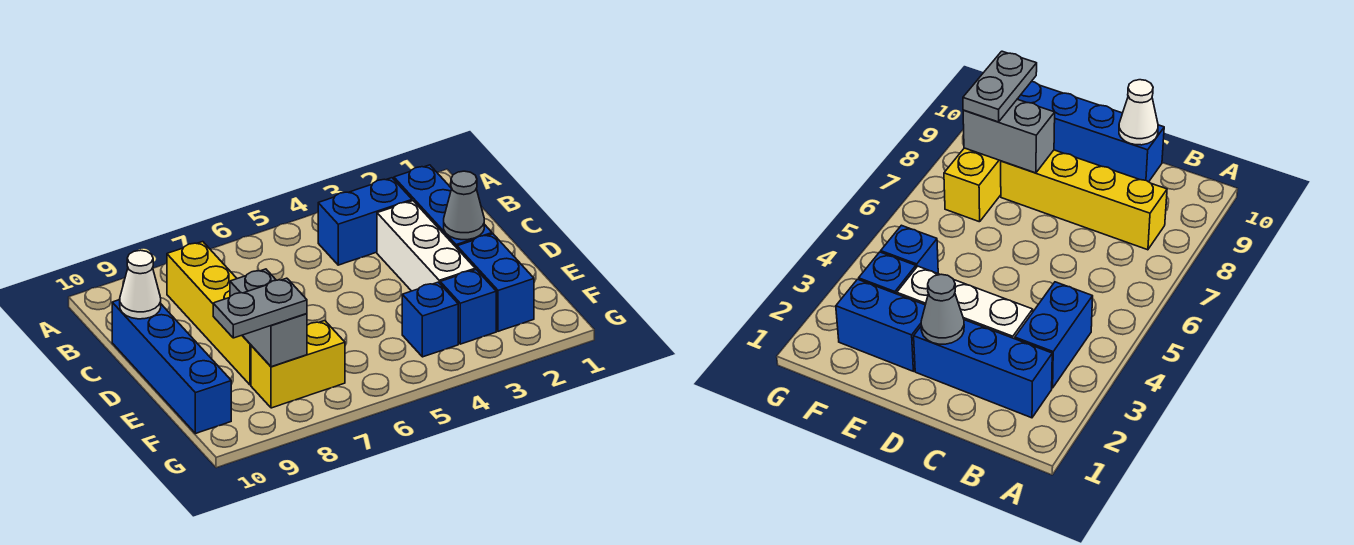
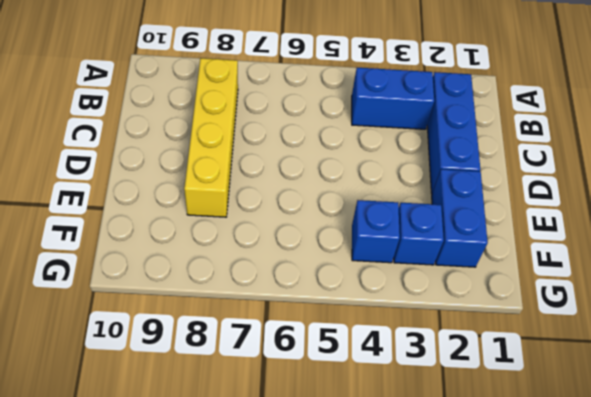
none -> white brick C3:E3 level 1
none -> blue brick C10:F10 level 1
none -> yellow brick F7:F8 level 1

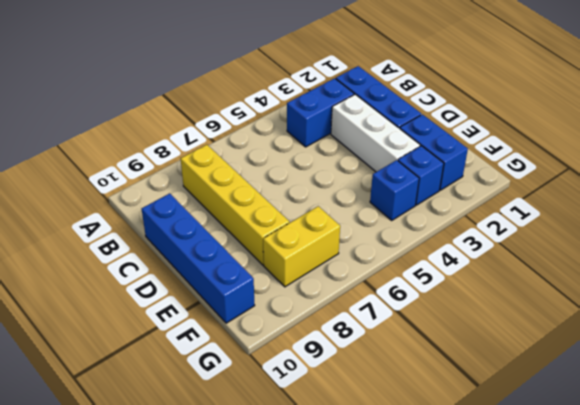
none -> white cone C10 level 2
none -> grey cone D2 level 2
none -> grey brick E8:F8 level 2

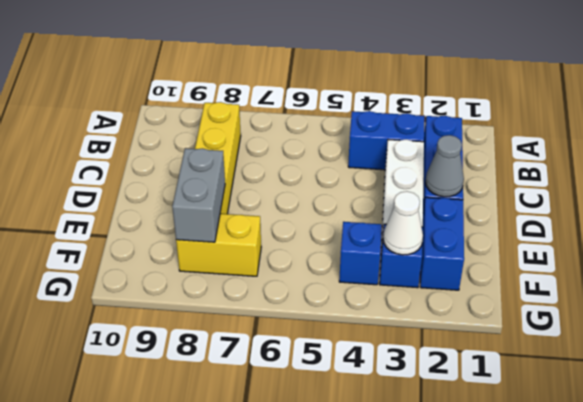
white cone F3 level 2 -> white cone C10 level 2
none -> blue brick C10:F10 level 1
none -> grey plate F8:F9 level 3

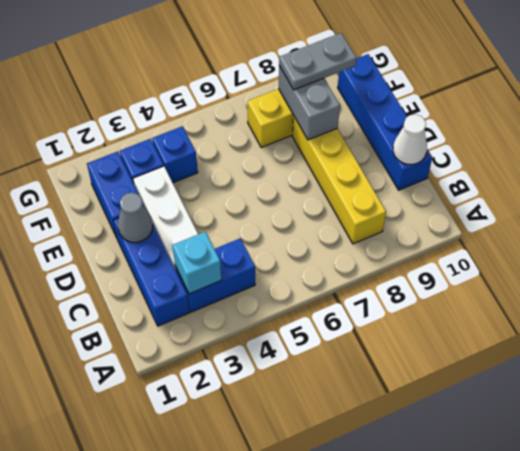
cyan brick B3 level 2 -> none

